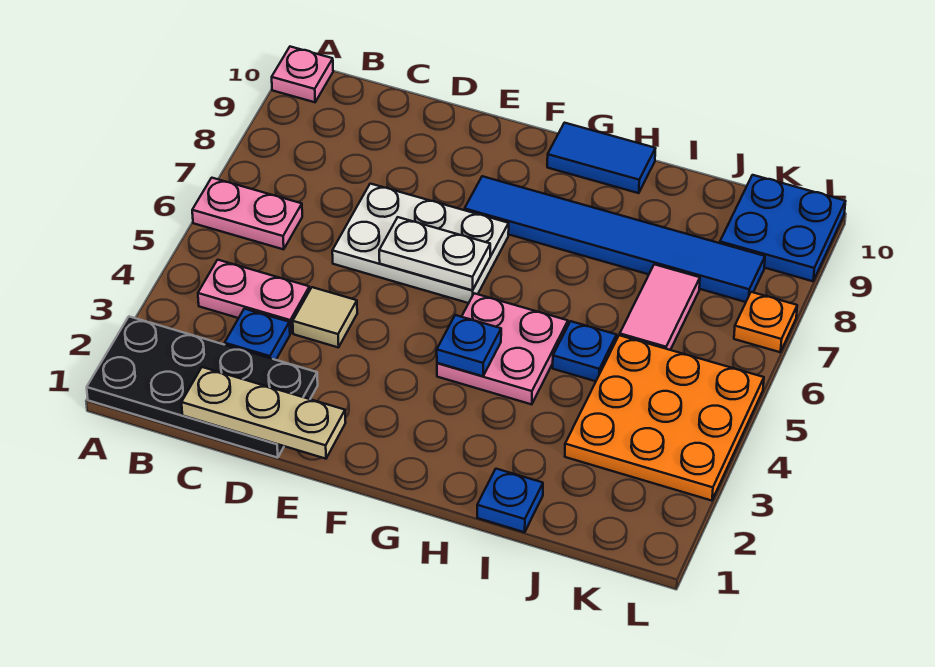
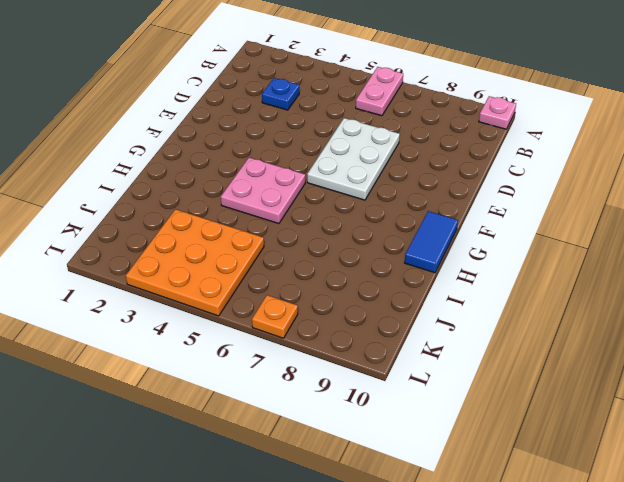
none -> black plate A1:D2 level 1
none -> pink plate B4:C4 level 1
none -> tan tile D4 level 1

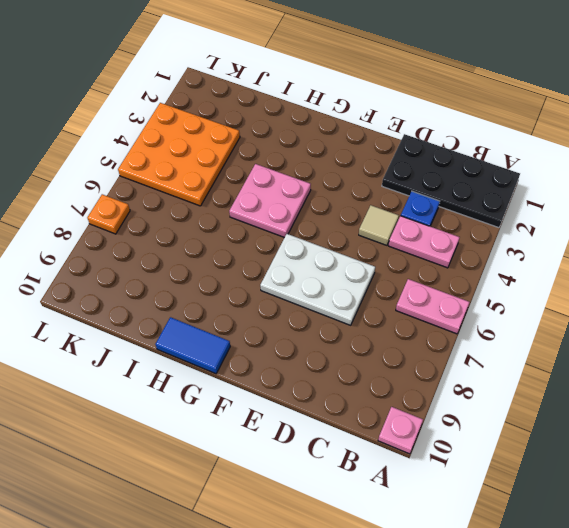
none -> blue tile F8:K8 level 1
none -> blue plate I1 level 1
none -> blue plate I5 level 1

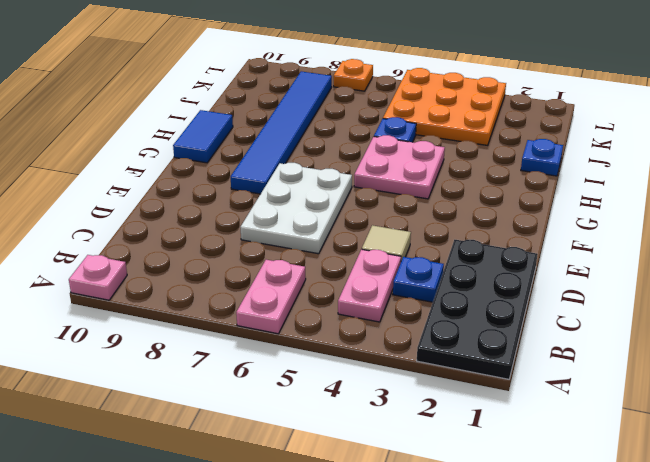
none -> pink tile J6:J7 level 1
none -> blue plate K9:L10 level 1
none -> tan plate C1:E1 level 2

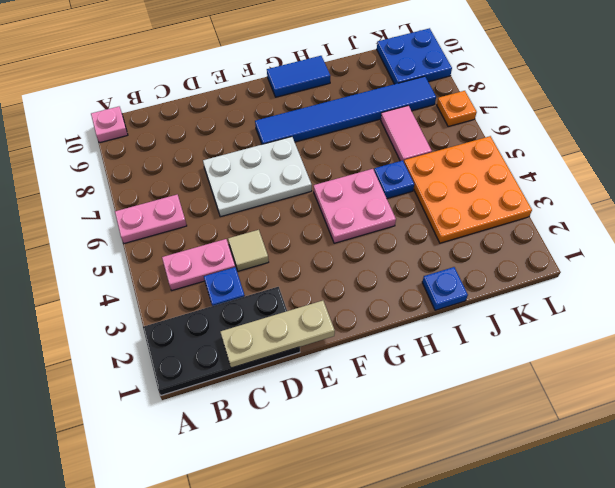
none -> white plate E6:F6 level 2
none -> blue plate G4 level 2

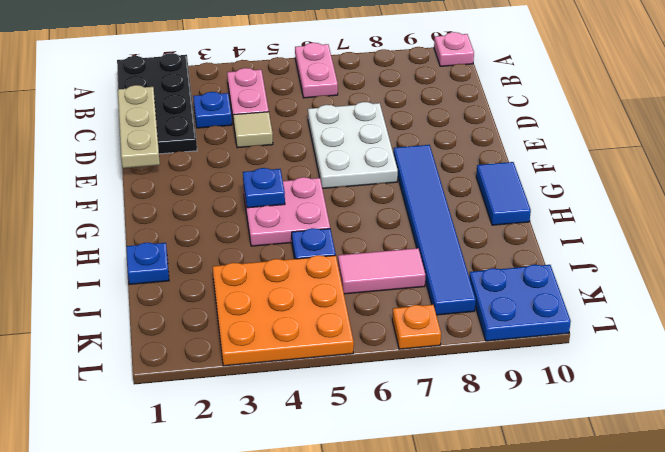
none -> white plate E6:F6 level 2

